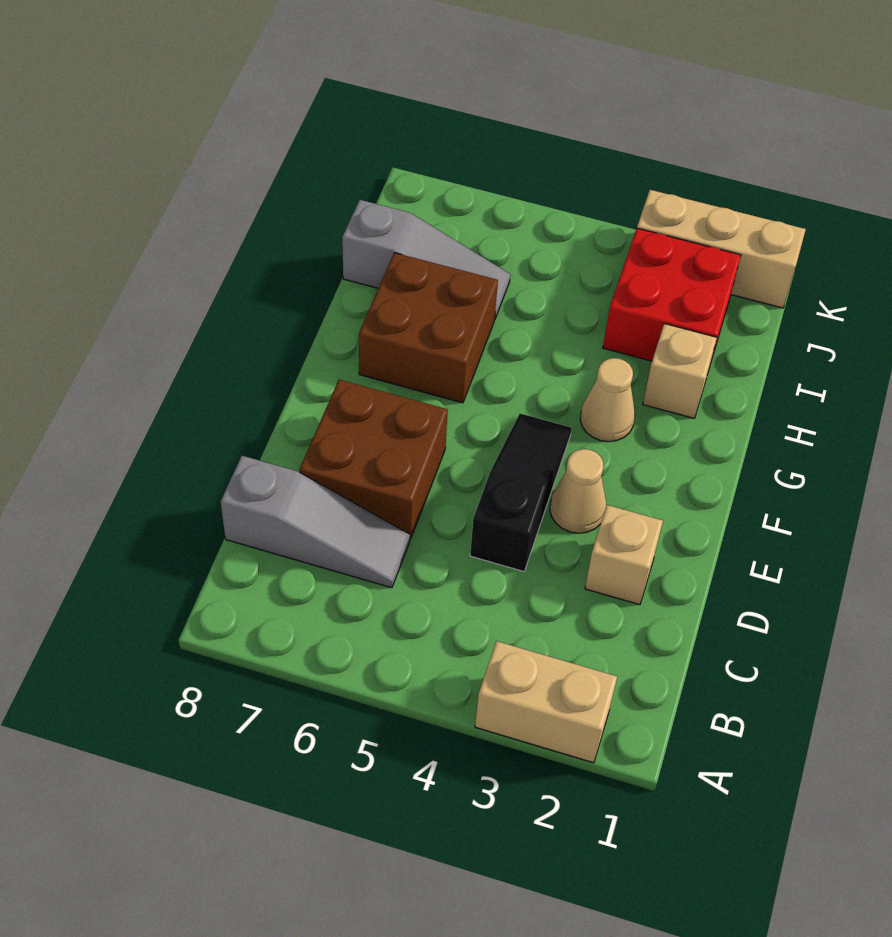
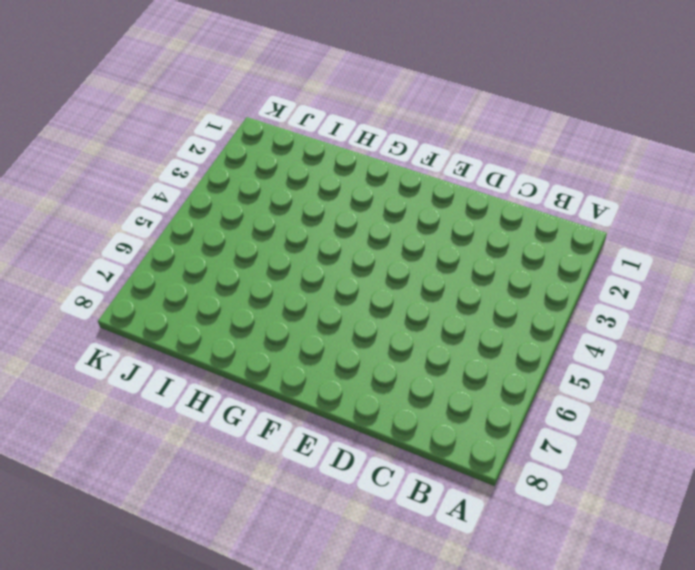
none -> tan brick A2:A3 level 1
none -> grey slope C6:C8 level 1 top 8
none -> tan brick D2 level 1

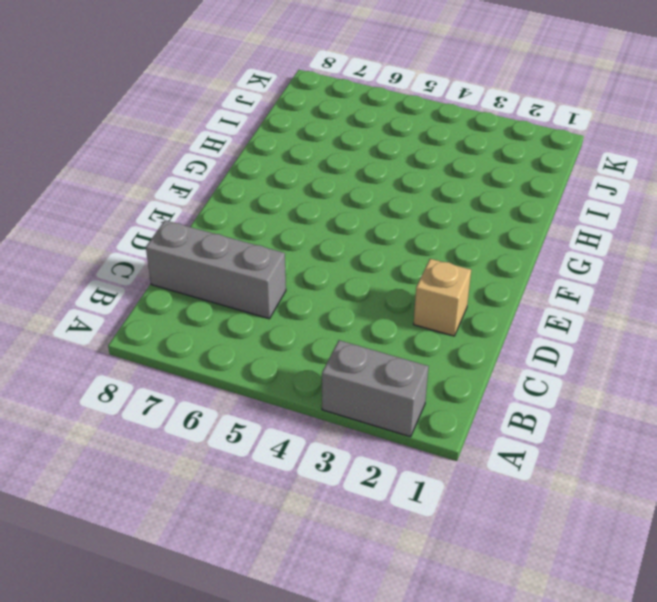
grey brick A2:A3 level 1 -> tan brick A2:A3 level 1
grey brick C6:C8 level 1 -> grey slope C6:C8 level 1 top 8
none -> black slope D4:F4 level 1 top D
none -> brown brick D6:E7 level 1
none -> tan cone E3 level 1

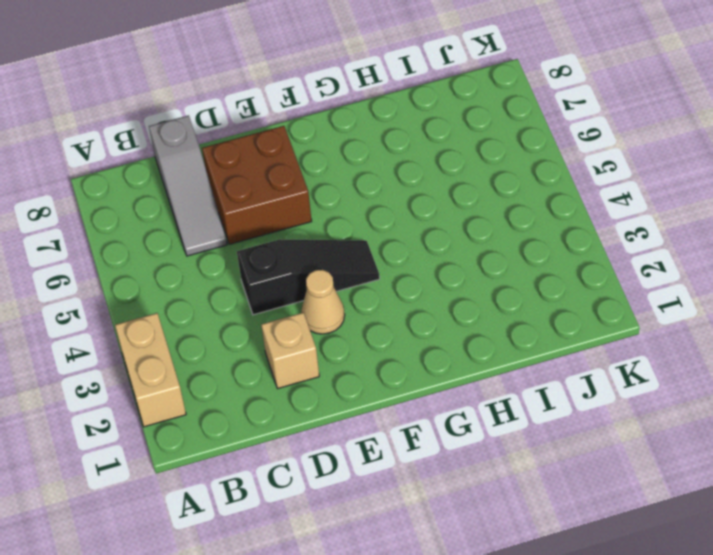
none -> tan cone G3 level 1
none -> brown brick G6:H7 level 1
none -> tan brick H2 level 1

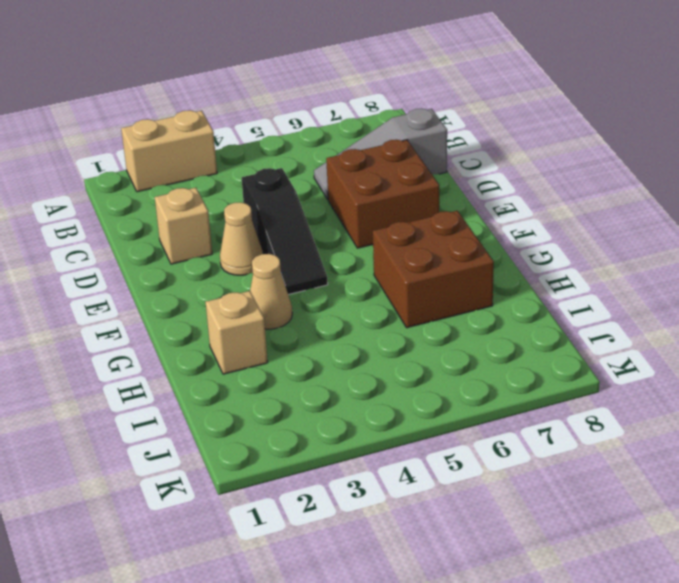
none -> red brick I2:J3 level 1
none -> grey slope I6:I8 level 1 top 8
none -> tan brick K1:K3 level 1

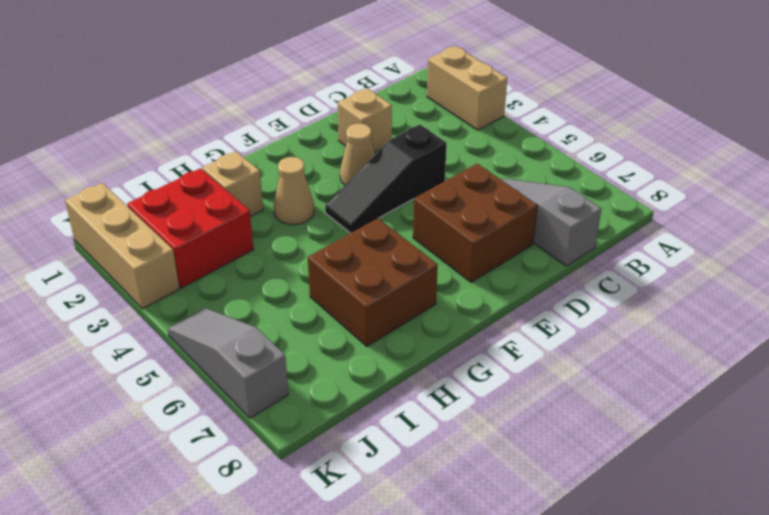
grey slope K5:K7 level 1 top 7 -> grey slope I6:I8 level 1 top 8

